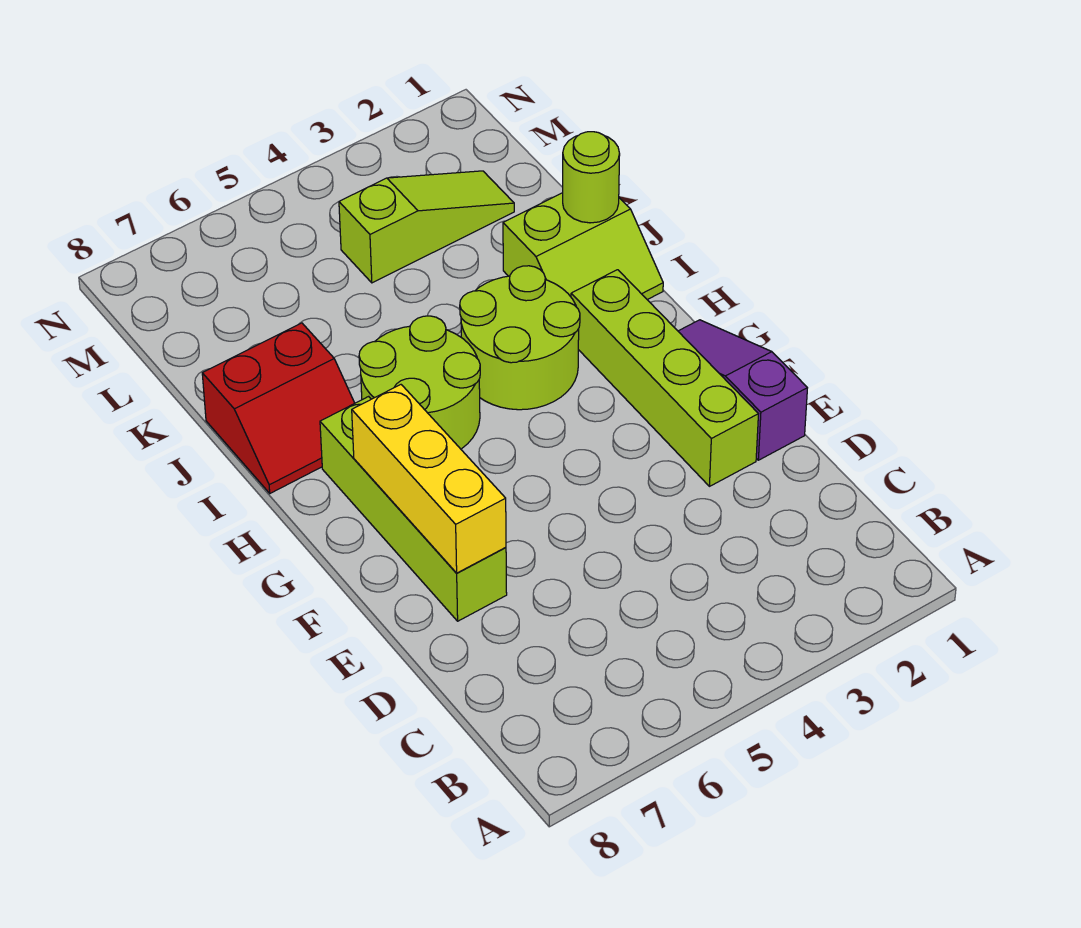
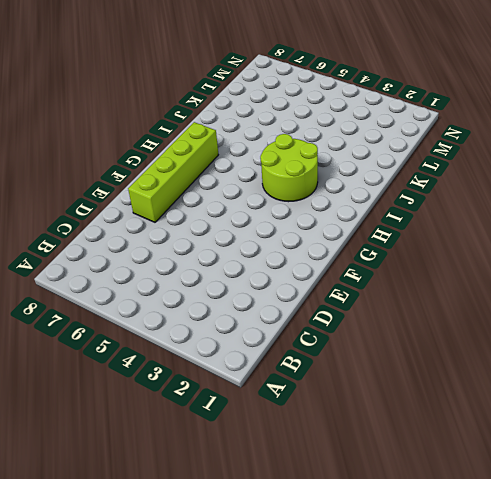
none -> purple slope E1:G1 level 1 top E
none -> lime brick E2:H2 level 1

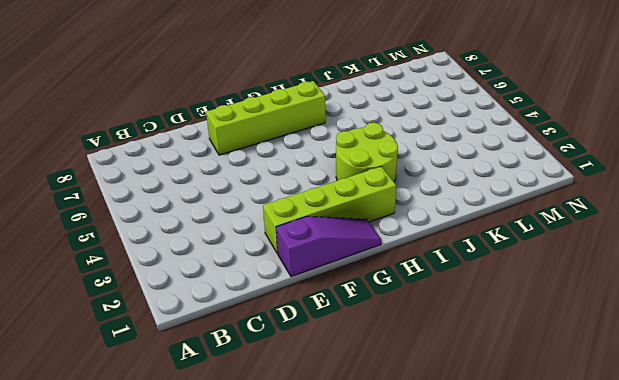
none -> lime round brick H5:I6 level 1
none -> lime slope I1:J2 level 1 top J

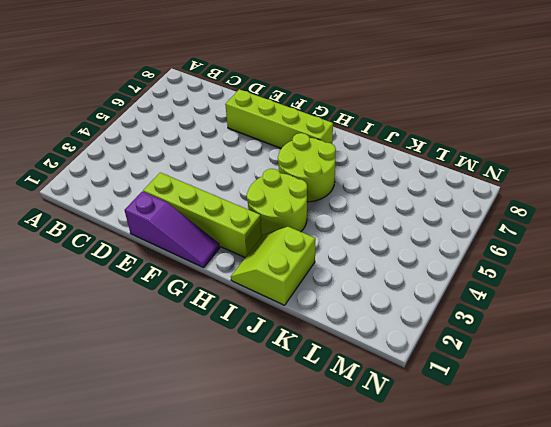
none -> red slope I7:J8 level 1 top J
none -> lime slope L2:L4 level 1 top 4

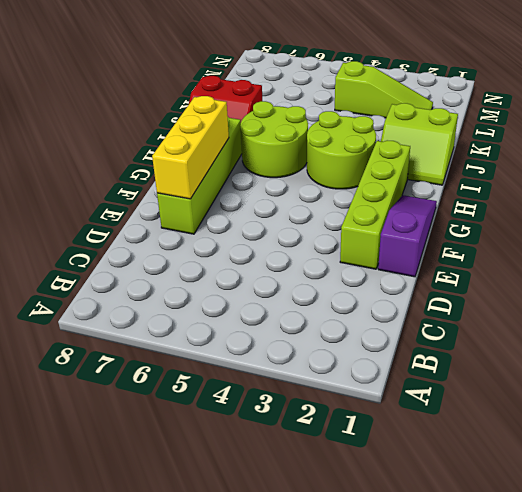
none -> lime round brick J1 level 2

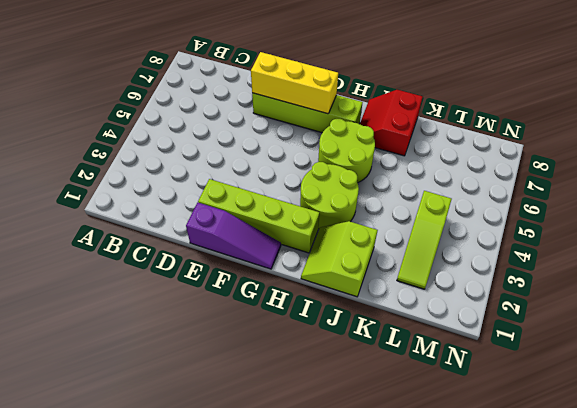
none -> lime round brick J1 level 2

